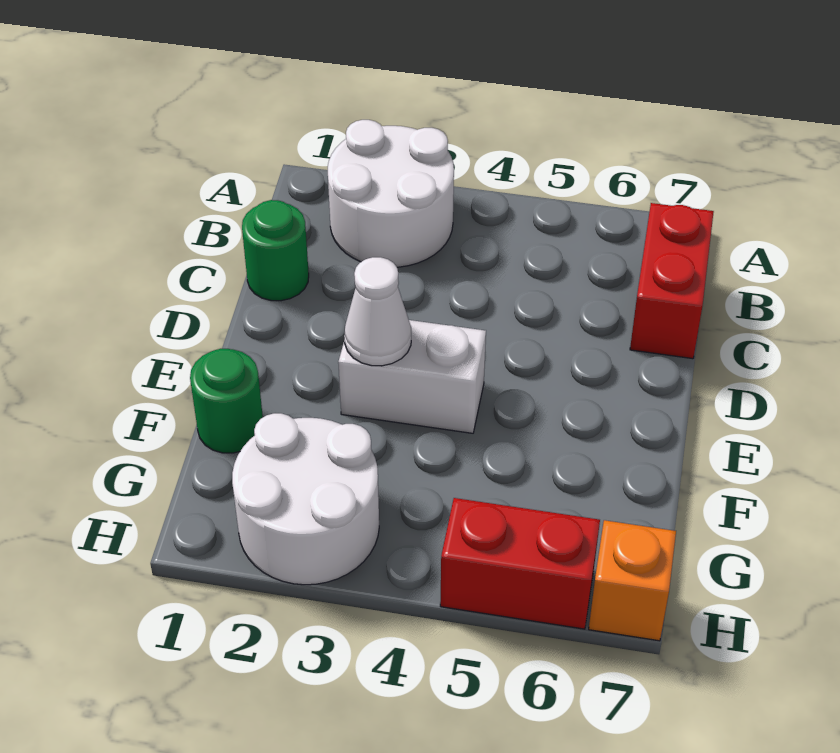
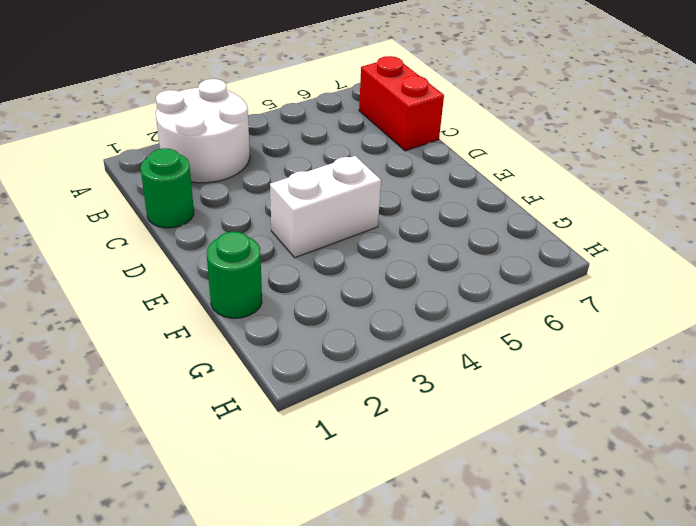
none -> white round brick G2:H3 level 1
none -> red brick H5:H6 level 1

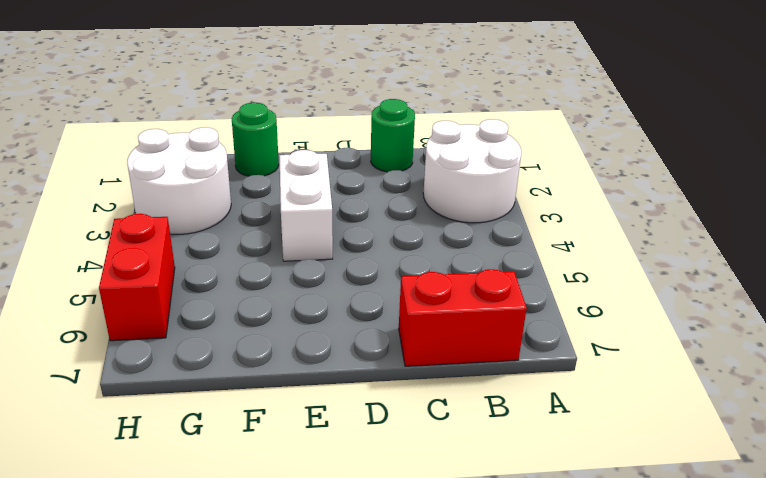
none -> orange brick H7 level 1
none -> white cone E3 level 2

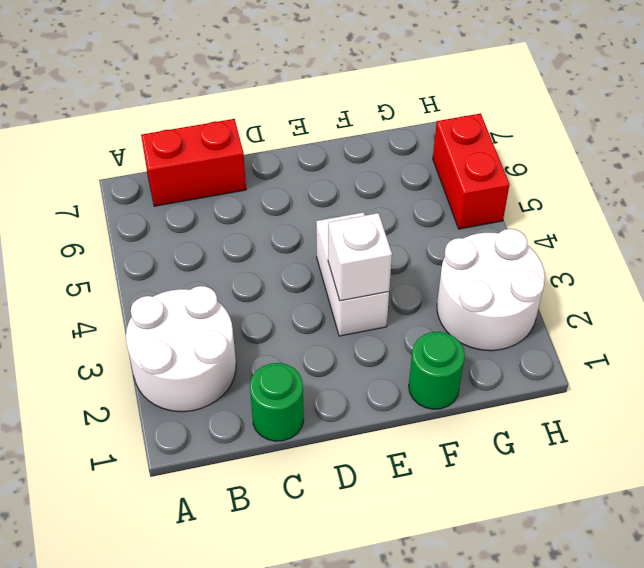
white brick E3 level 2 -> white cone E3 level 2
none -> orange brick H7 level 1

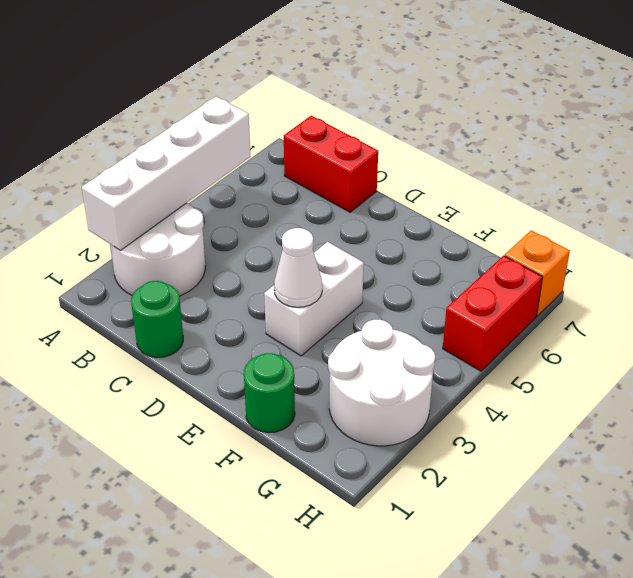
white brick A2:A5 level 2 -> none

